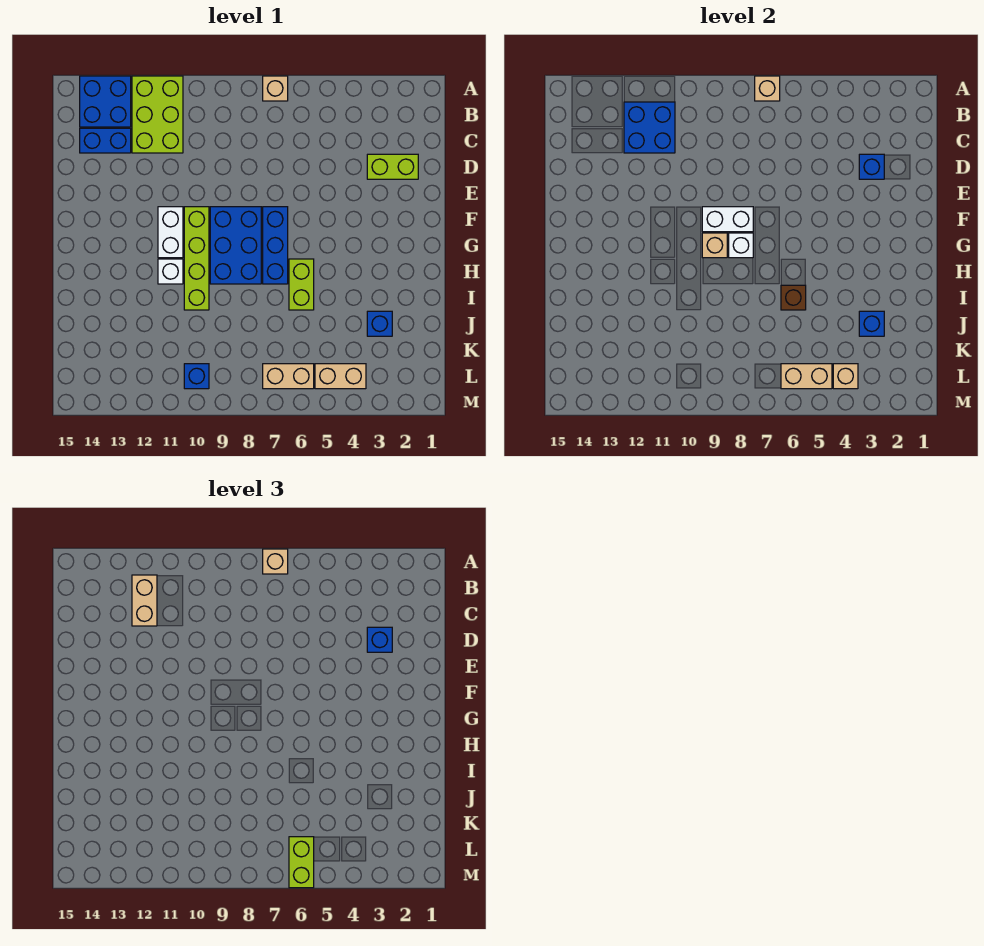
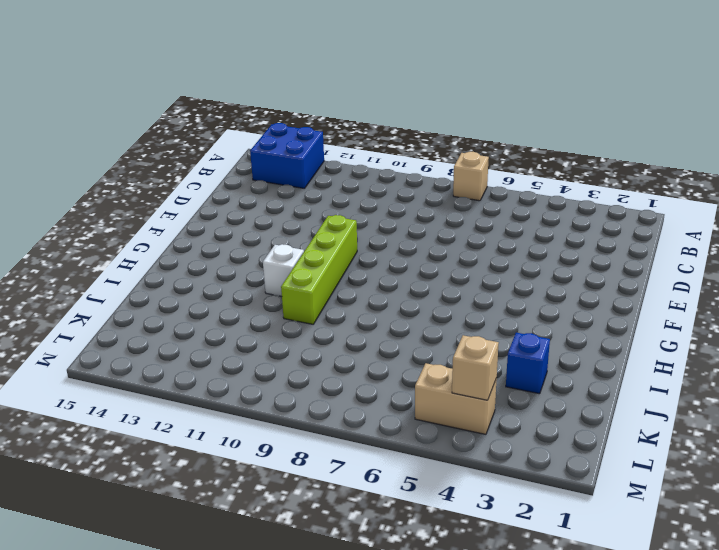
none -> lime brick A11:C12 level 1
none -> blue brick C13:C14 level 1
none -> lime brick D2:D3 level 1

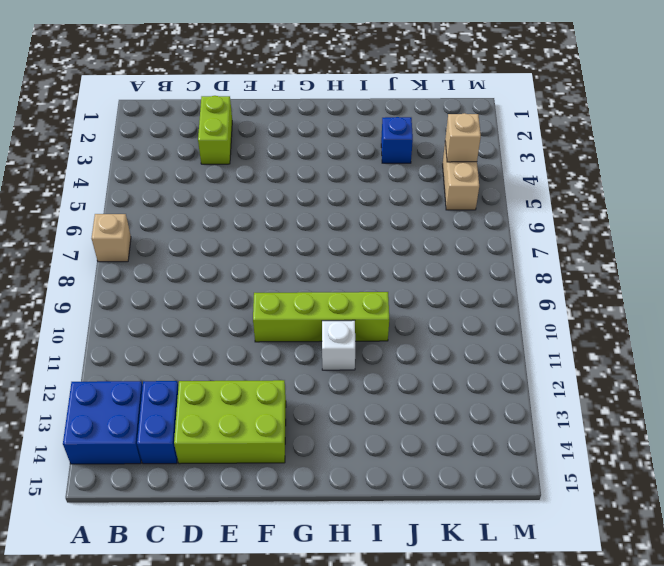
lime brick D13:F14 level 1 -> lime brick A11:C12 level 1
none -> blue brick F7:H7 level 1
none -> blue brick F8:H9 level 1
none -> white brick F11:G11 level 1

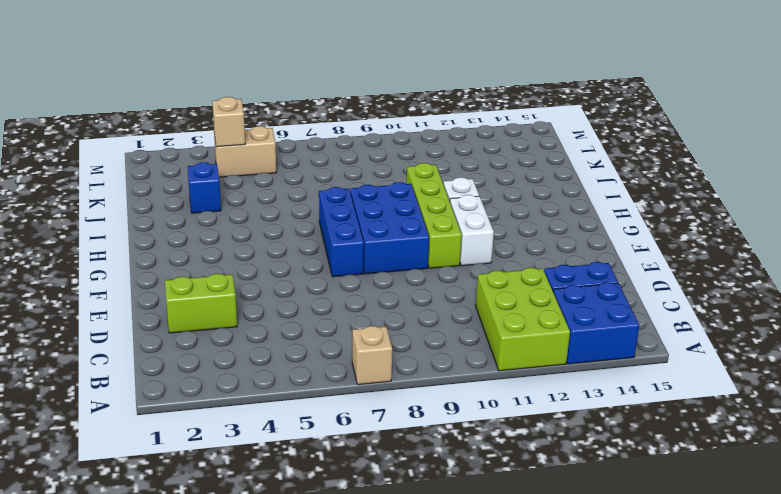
none -> lime brick H6:I6 level 1
none -> tan brick L6:L7 level 1
none -> blue brick L10 level 1

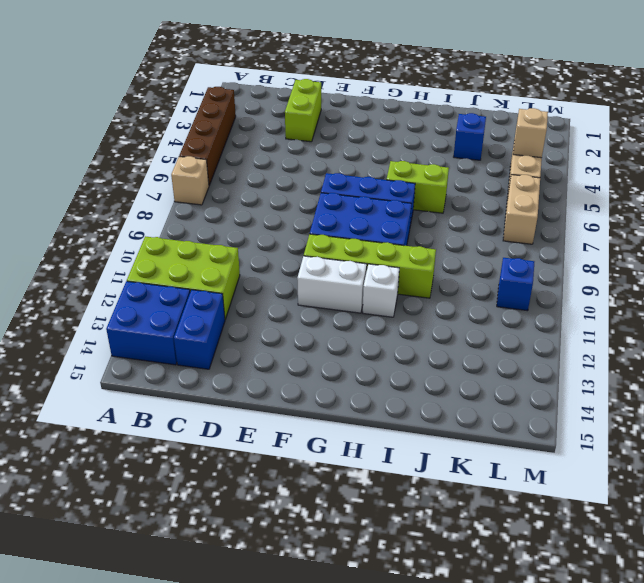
brown brick A3:A6 level 1 -> none
none -> tan brick A7 level 2
none -> blue brick B11:C12 level 2
none -> blue brick D3 level 2

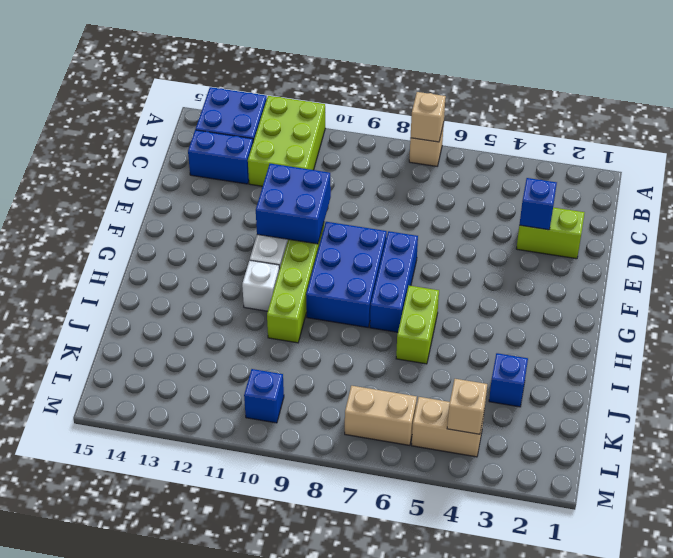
blue brick E10:F11 level 2 -> blue brick B11:C12 level 2
none -> white brick F8:F9 level 2
none -> white brick G8 level 2
none -> tan brick G9 level 2

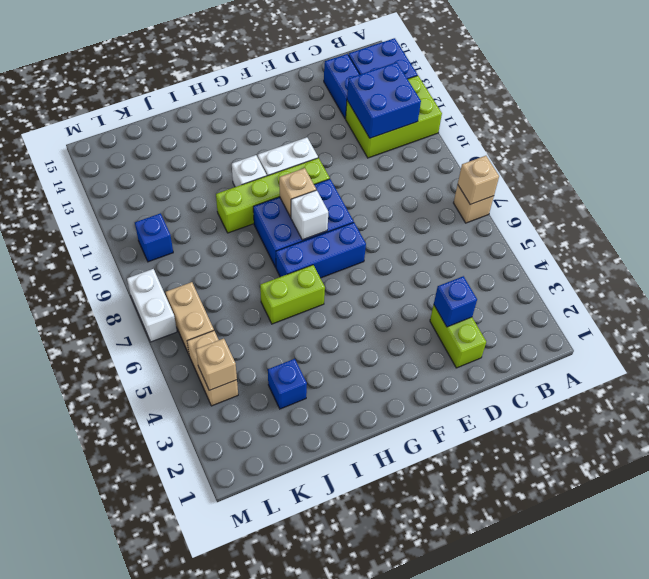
white brick M7:M8 level 1 -> white brick F8:F9 level 2
none -> brown brick I6 level 2
none -> blue brick J3 level 2
none -> tan brick L5:L6 level 2

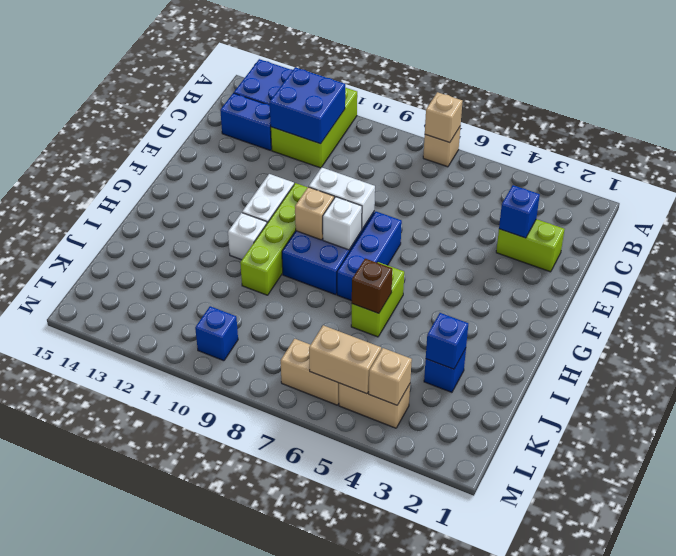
none -> tan brick A7 level 3
none -> tan brick B12:C12 level 3
none -> blue brick D3 level 3

